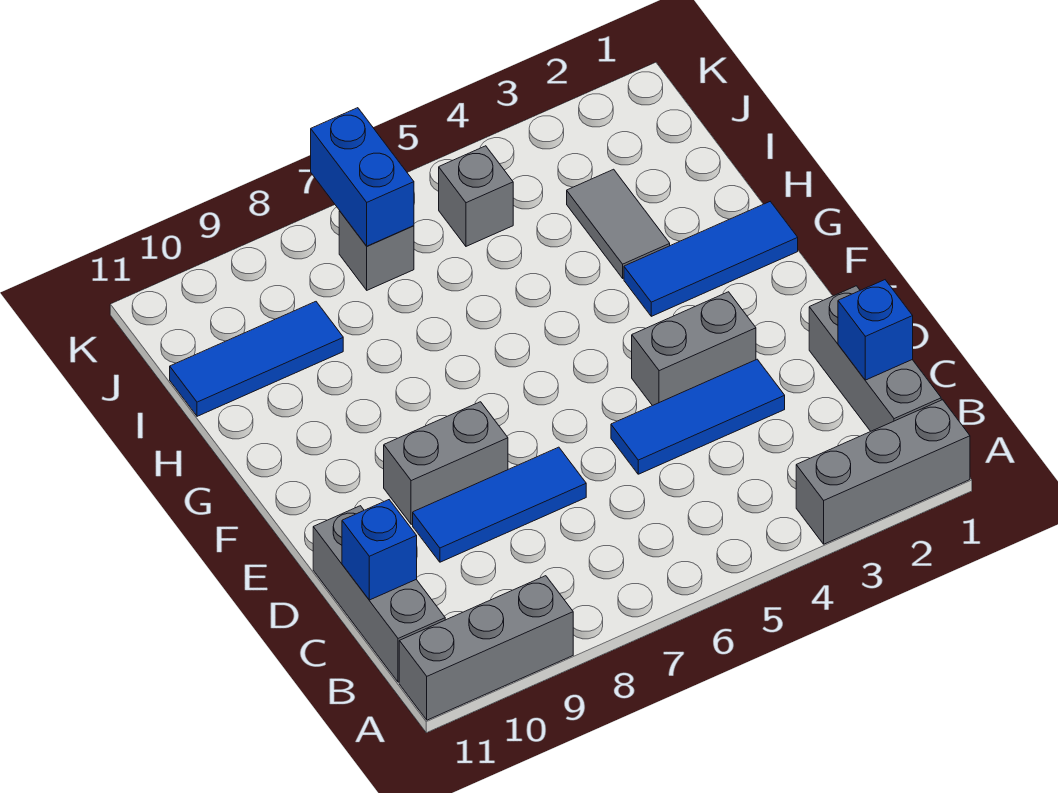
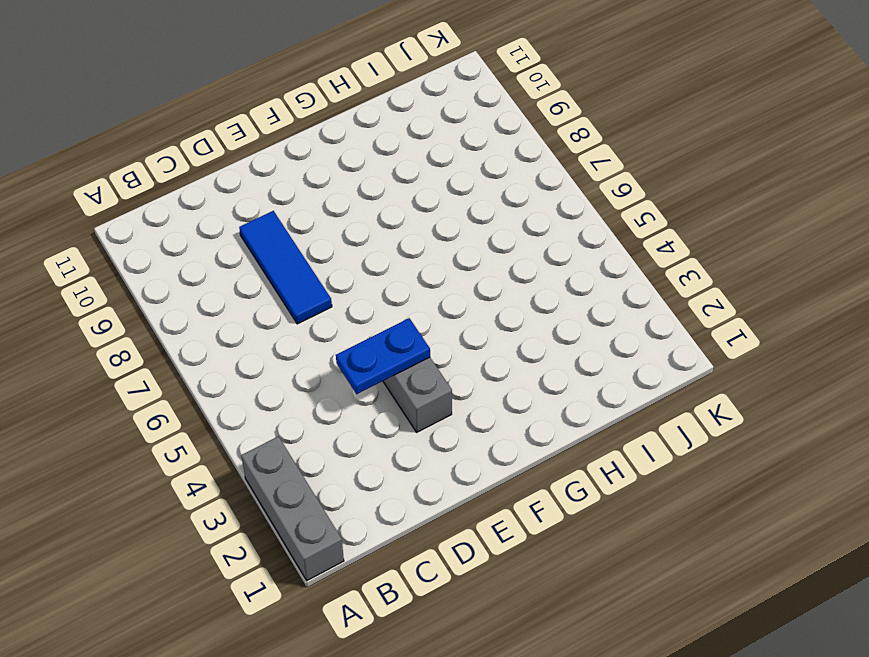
blue plate D4:E4 level 2 -> none
none -> grey brick A9:A11 level 1
none -> grey brick B1:D1 level 1
none -> grey brick B11:D11 level 1

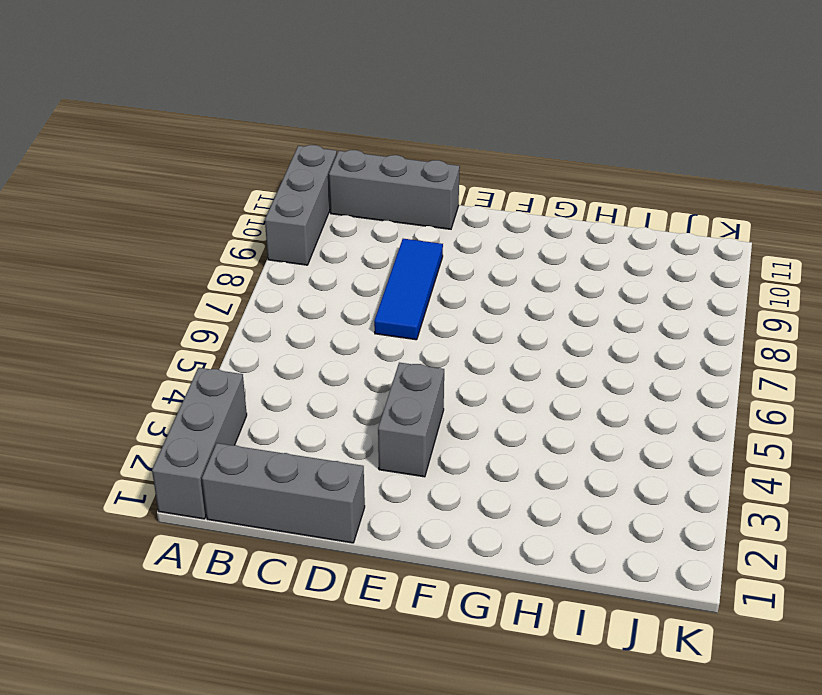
none -> blue tile D3:D5 level 1
none -> grey brick E8:E9 level 1
none -> blue tile G1:G3 level 1

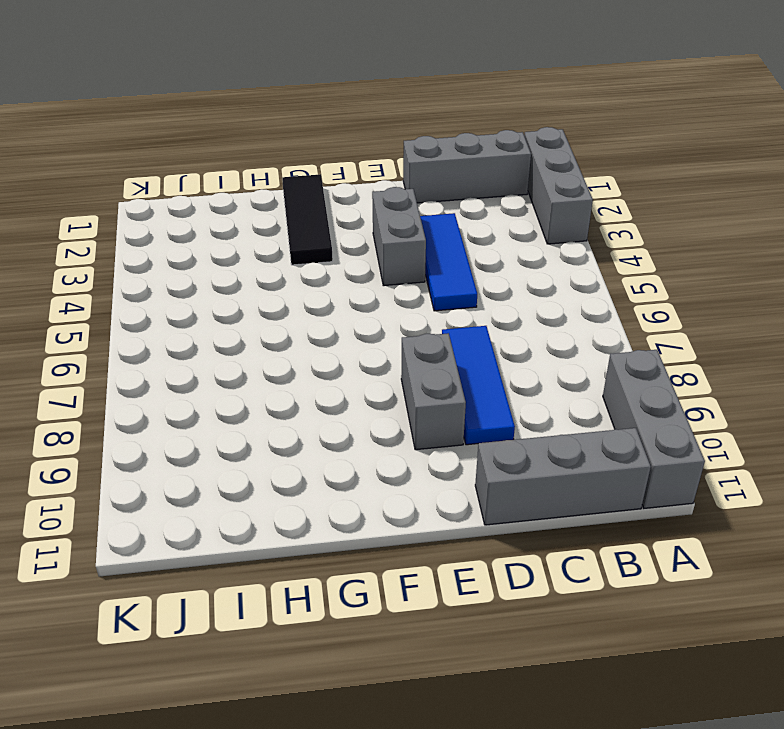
black tile G1:G3 level 1 -> blue tile G1:G3 level 1
none -> grey tile H3:I3 level 1
none -> blue tile I9:I11 level 1
none -> grey brick J5 level 1

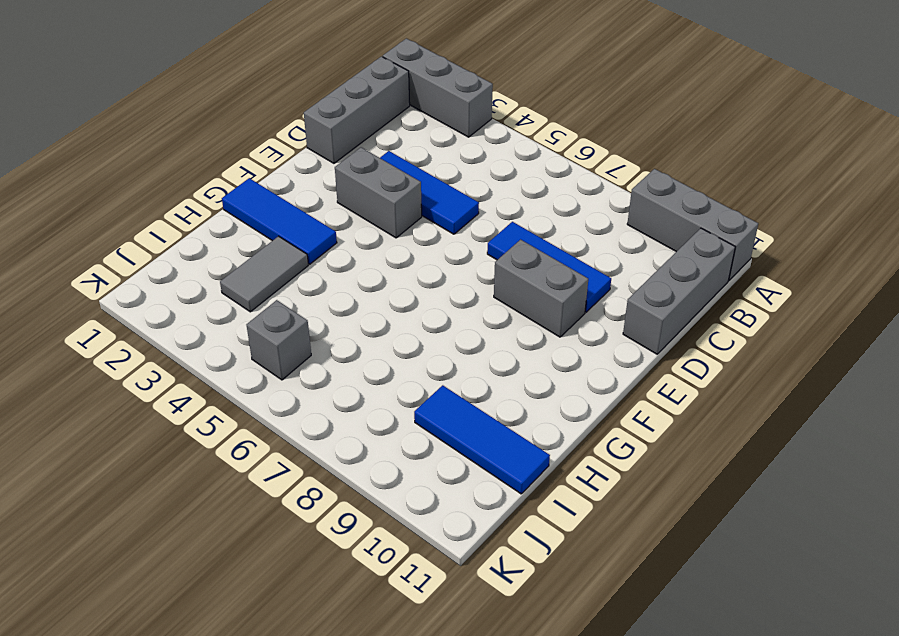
none -> grey brick J7 level 1
none -> blue brick C1 level 2
none -> blue brick C11 level 2

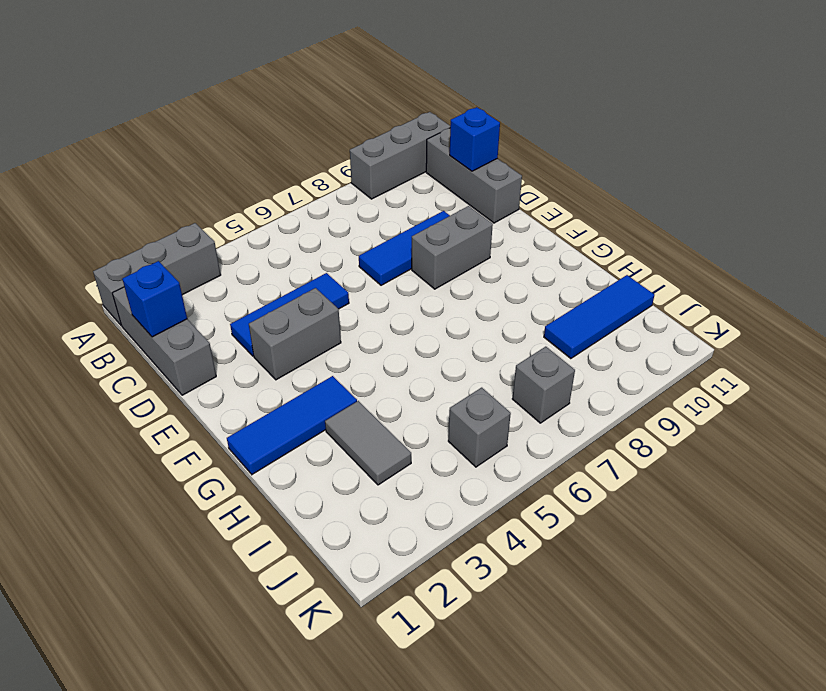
none -> blue brick J7:K7 level 2

